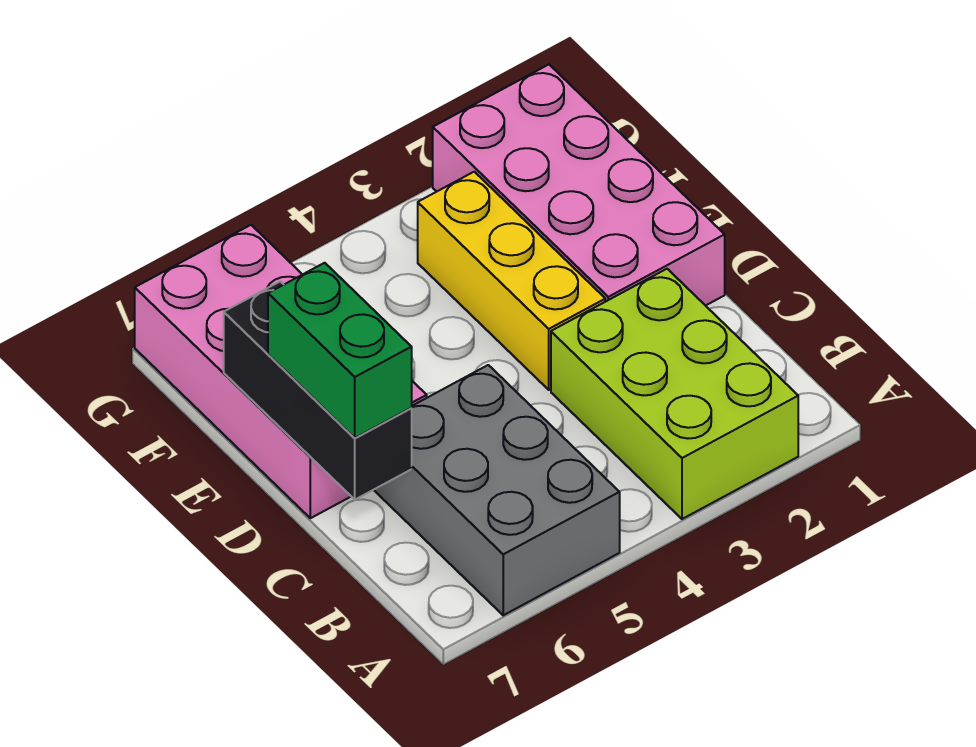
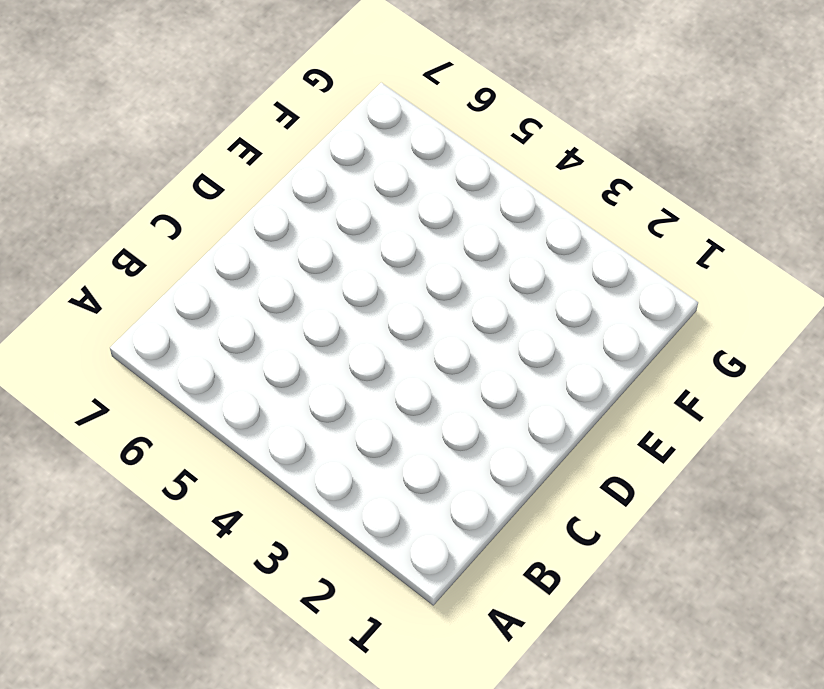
none -> lime brick A2:C3 level 1
none -> grey brick A5:C6 level 1

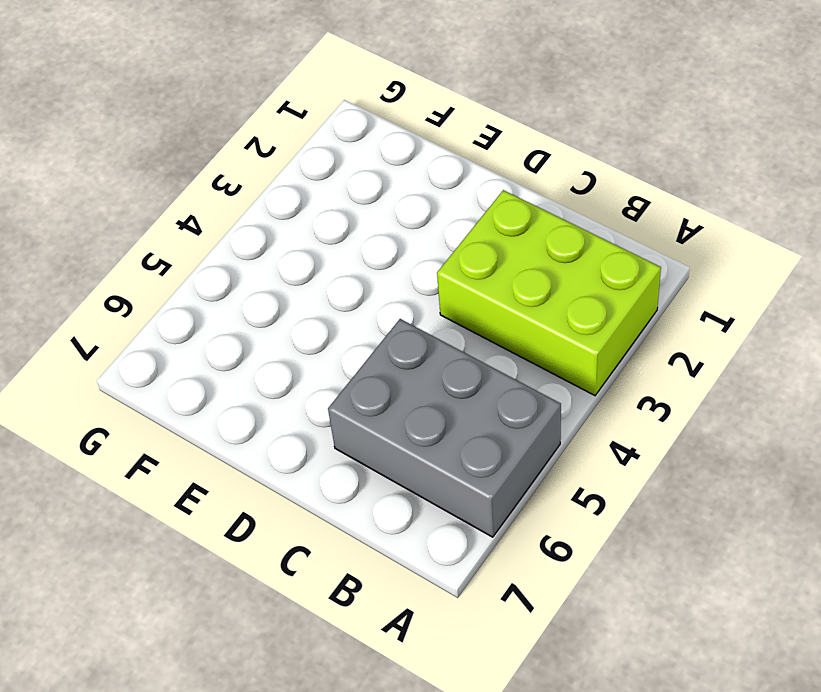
none -> pink brick D1:G2 level 1
none -> yellow brick D3:F3 level 1

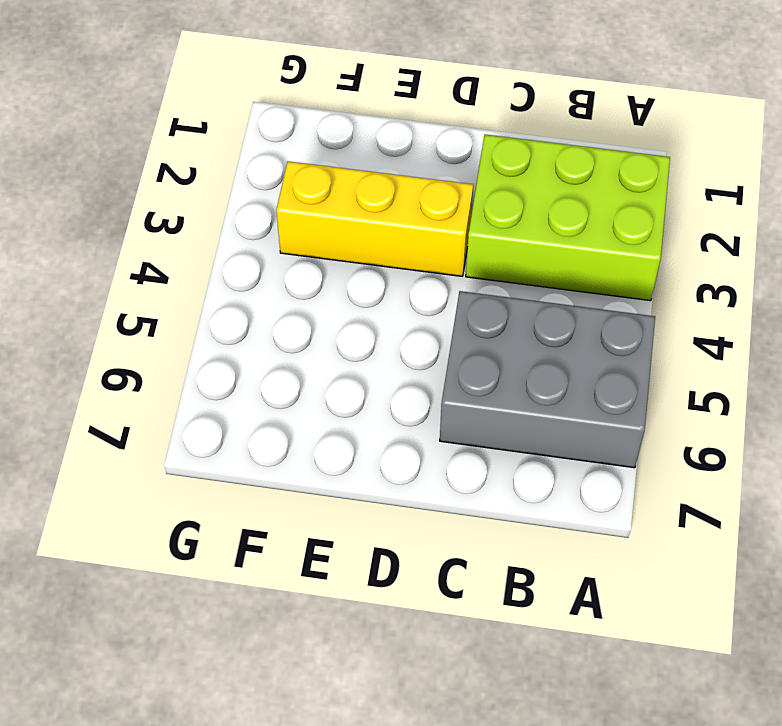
none -> pink brick D1:G2 level 1
none -> pink brick D6:G7 level 1

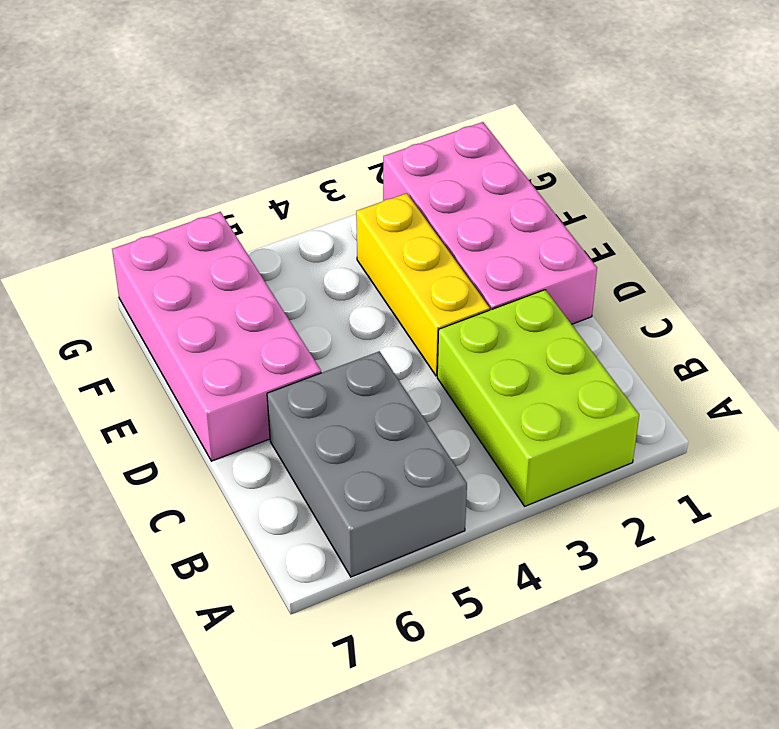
none -> black brick C7:E7 level 2
none -> green brick C7:D7 level 3

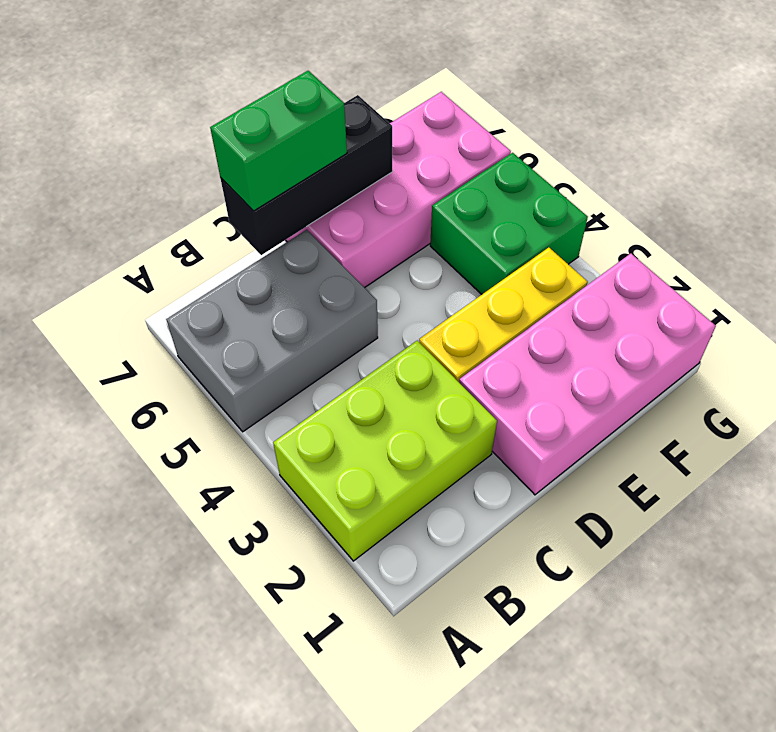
green brick F4:G5 level 1 -> none

